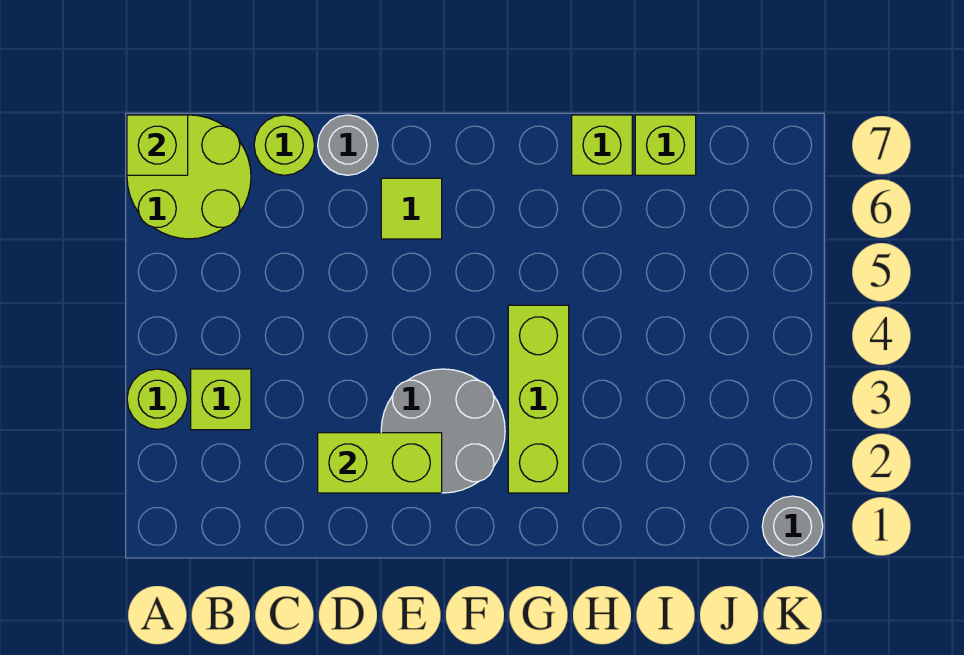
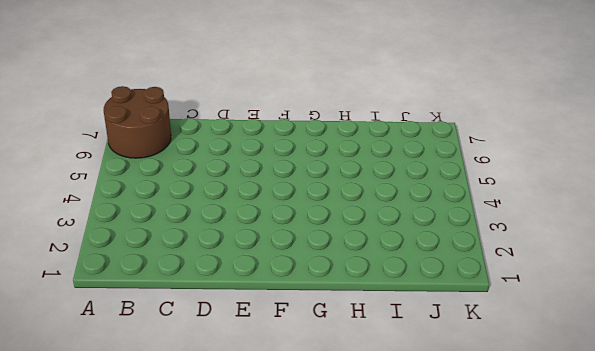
brown round brick A6:B7 level 1 -> lime round brick A6:B7 level 1
none -> lime round brick A3 level 1
none -> lime brick B3 level 1
none -> lime round brick C7 level 1

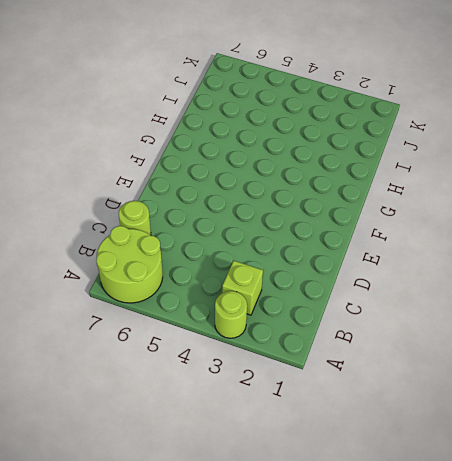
none -> grey round brick D7 level 1
none -> grey round brick E2:F3 level 1
none -> lime tile E6 level 1

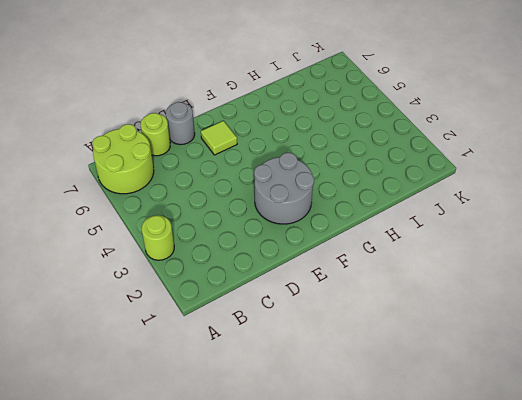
none -> lime brick B3 level 1
none -> lime brick G2:G4 level 1
none -> lime brick H7 level 1

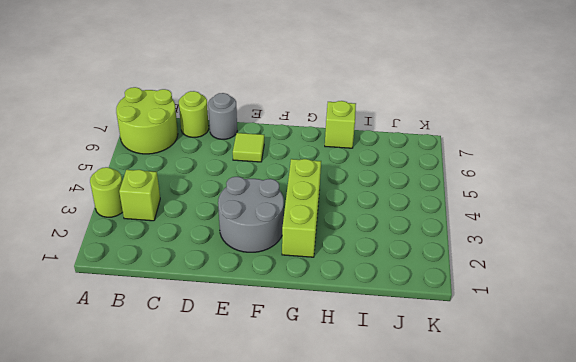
none -> lime brick I7 level 1
none -> grey round brick K1 level 1
none -> lime brick A7 level 2

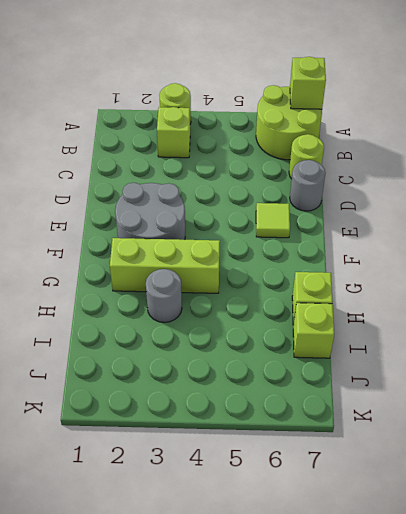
grey round brick H3 level 1 -> grey round brick K1 level 1
none -> lime brick D2:E2 level 2

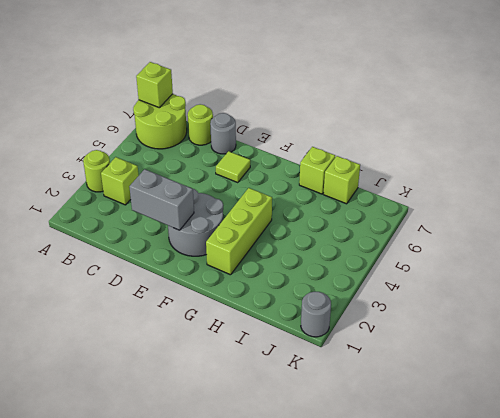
grey brick D2:E2 level 2 -> lime brick D2:E2 level 2

